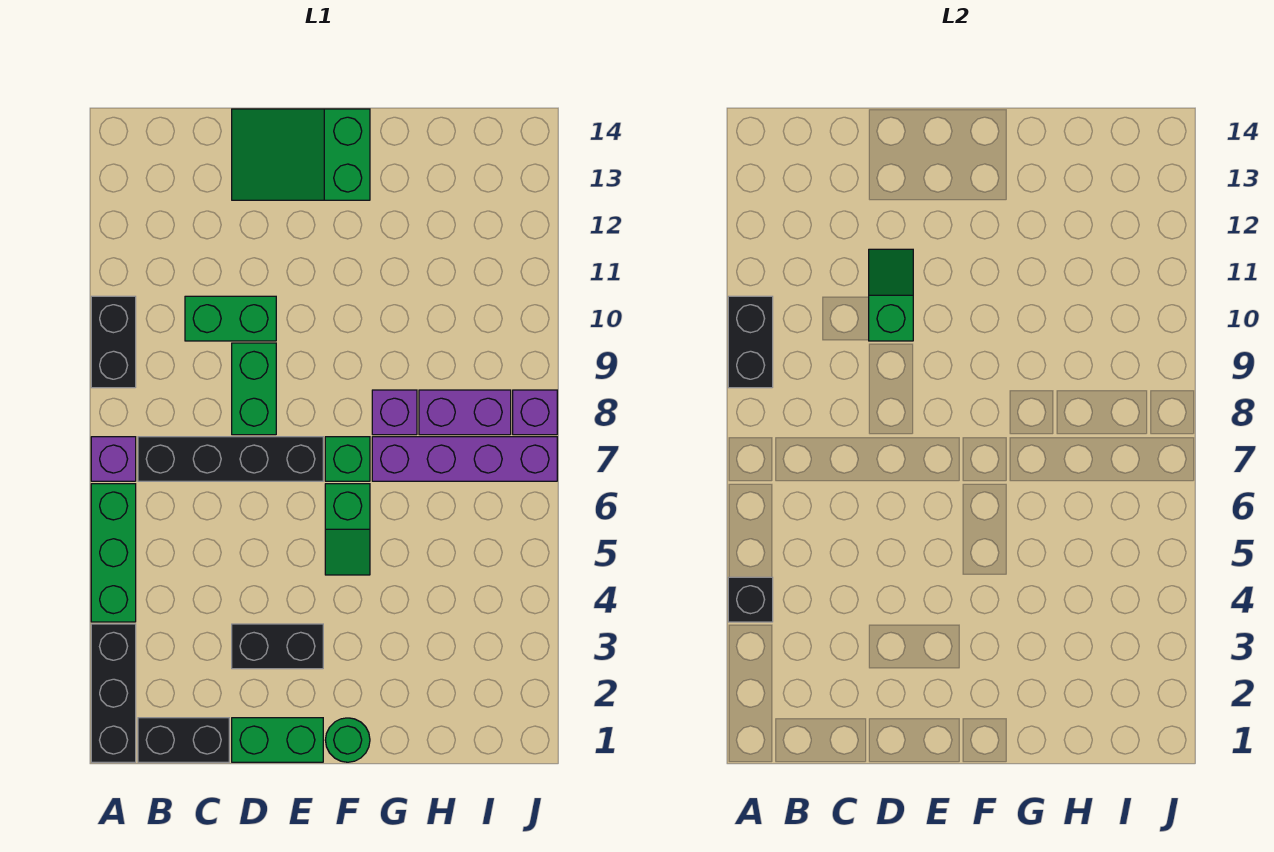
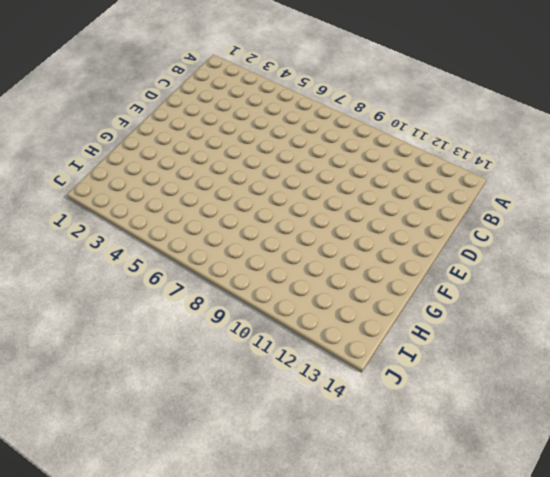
none -> black brick A1:A3 level 1
none -> green brick A4:A6 level 1
none -> purple brick A7 level 1

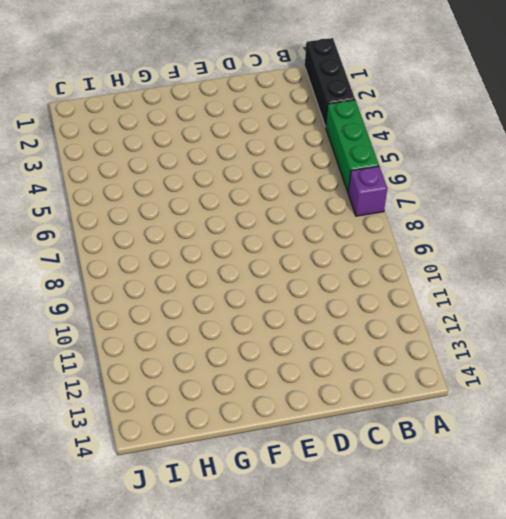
none -> black brick A9:A10 level 1
none -> black brick B1:C1 level 1
none -> black brick B7:E7 level 1

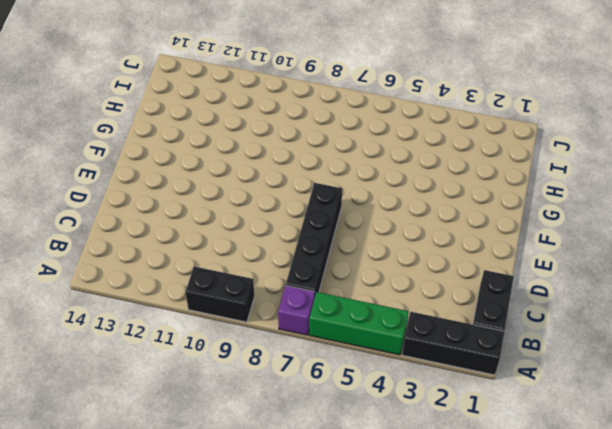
none -> green brick C10:D10 level 1
none -> green brick D1:E1 level 1
none -> black brick D3:E3 level 1

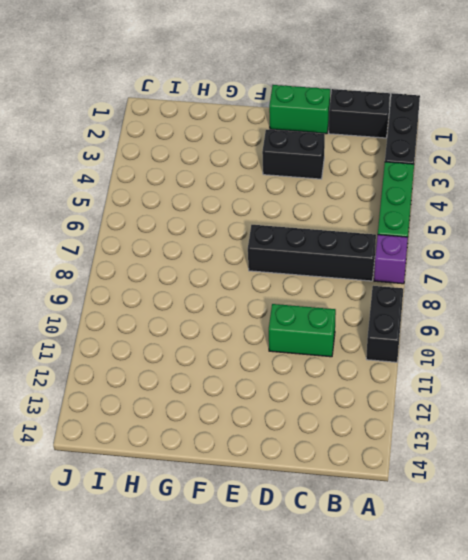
none -> green brick D8:D9 level 1
none -> green slope D13:F14 level 1 top F
none -> green round brick F1 level 1

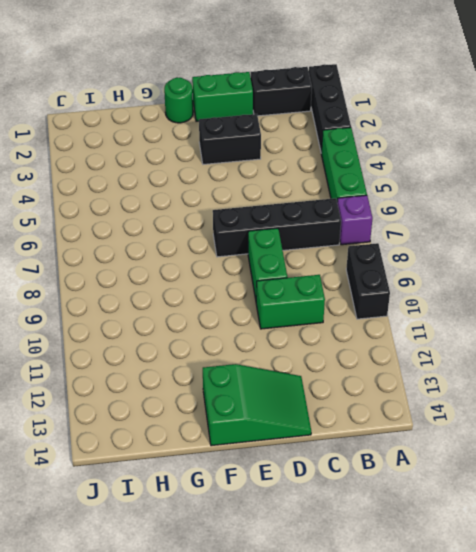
none -> green slope F5:F6 level 1 top 6
none -> green brick F7 level 1
none -> purple brick G7:J7 level 1

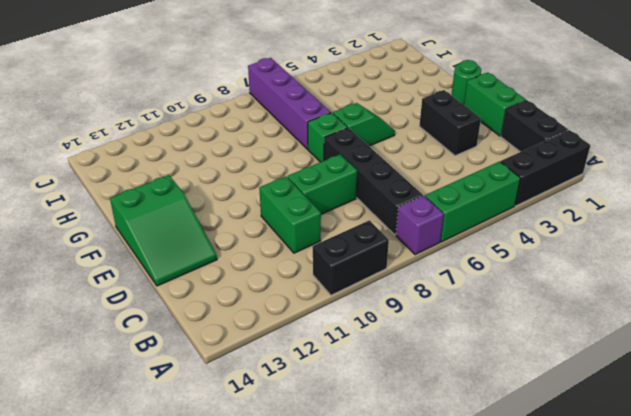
none -> purple brick G8 level 1
none -> purple brick H8:I8 level 1
none -> purple brick J8 level 1

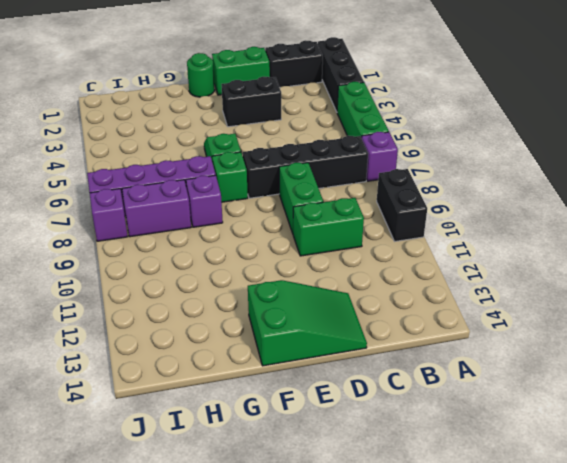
none -> black brick A4 level 2
none -> black brick A9:A10 level 2
none -> green slope D10:D11 level 2 top 10

